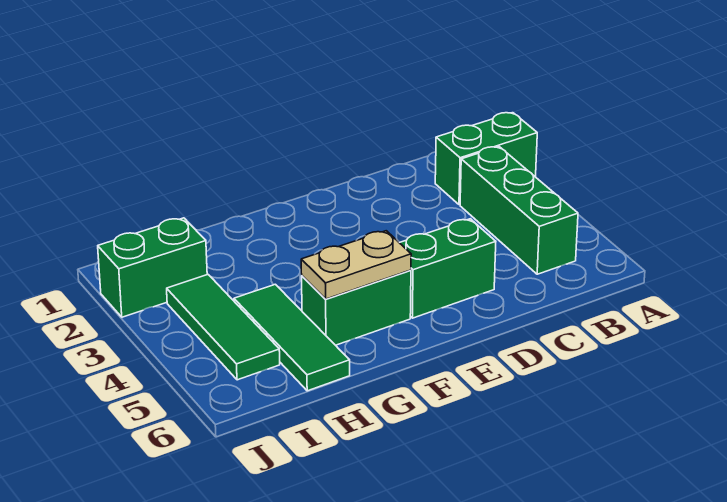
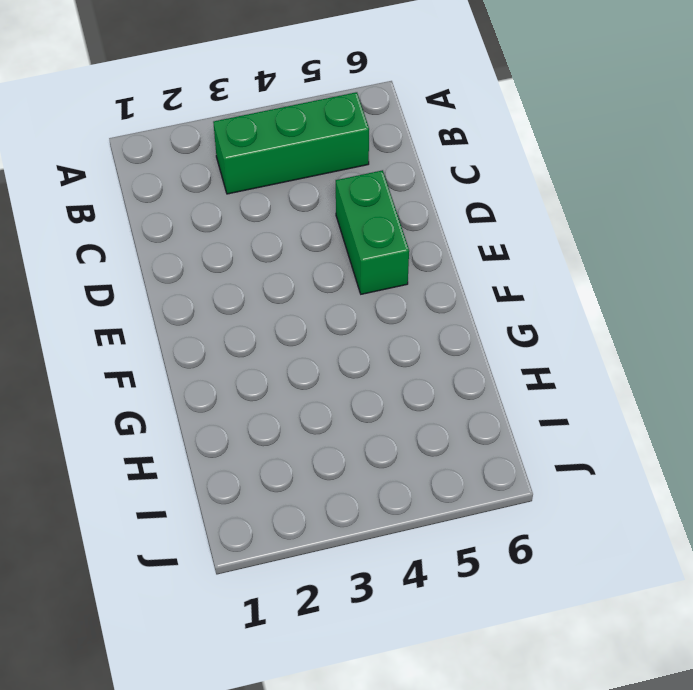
none -> green brick A2:B2 level 1
none -> green brick F5:G5 level 1

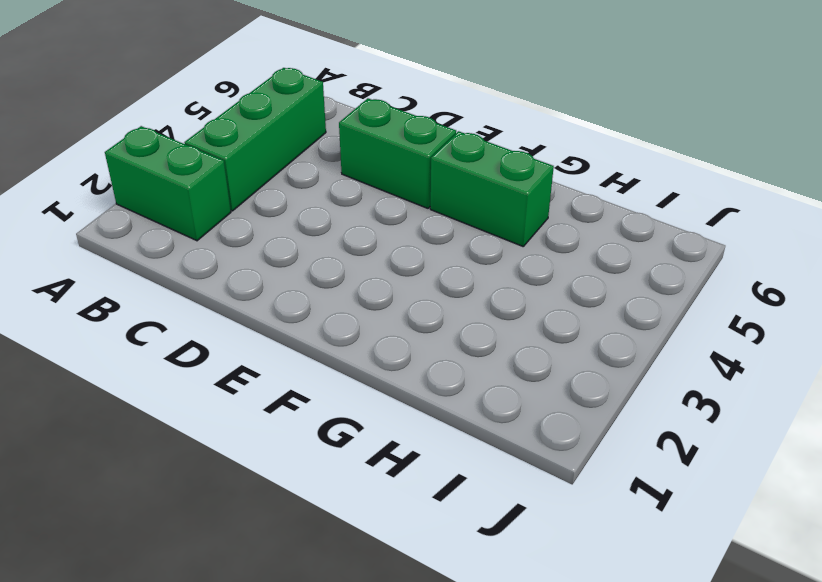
none -> green tile H4:H6 level 1
none -> green brick I2:J2 level 1

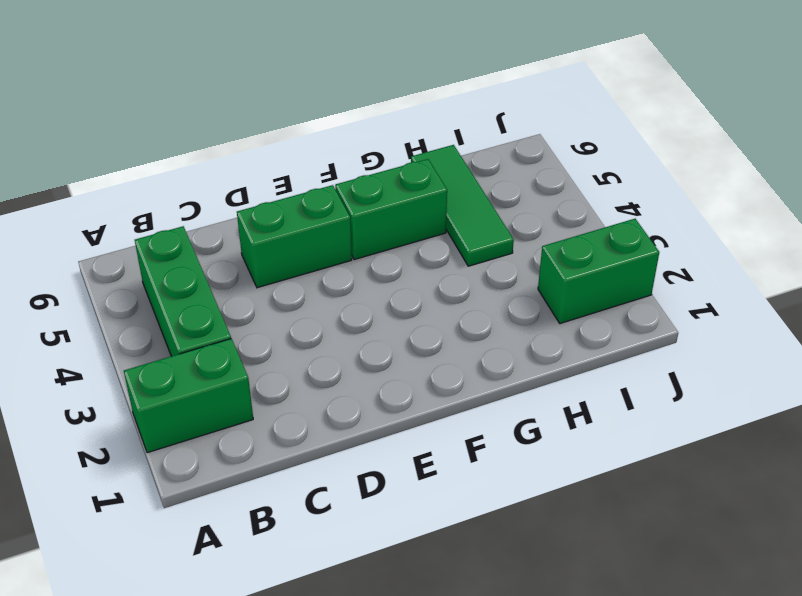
none -> green tile I3:I5 level 1
none -> tan plate F5:G5 level 2

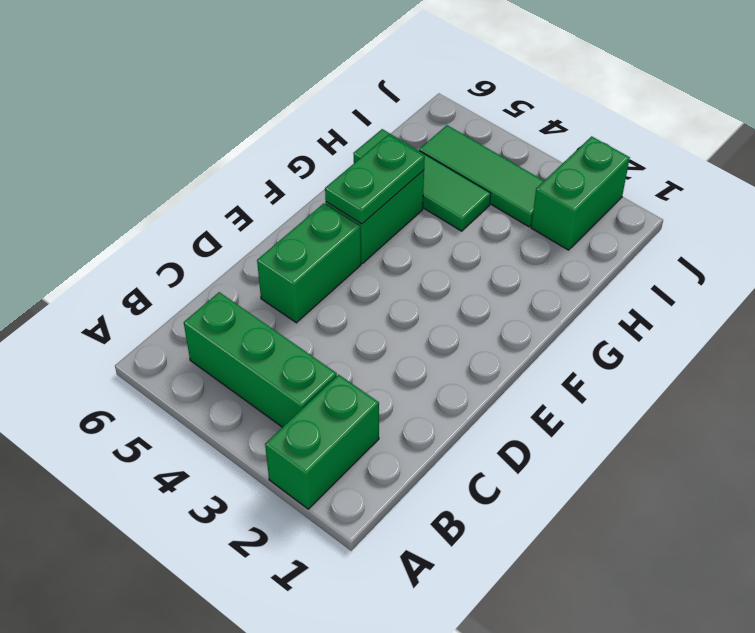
green plate F5:G5 level 2 -> tan plate F5:G5 level 2

